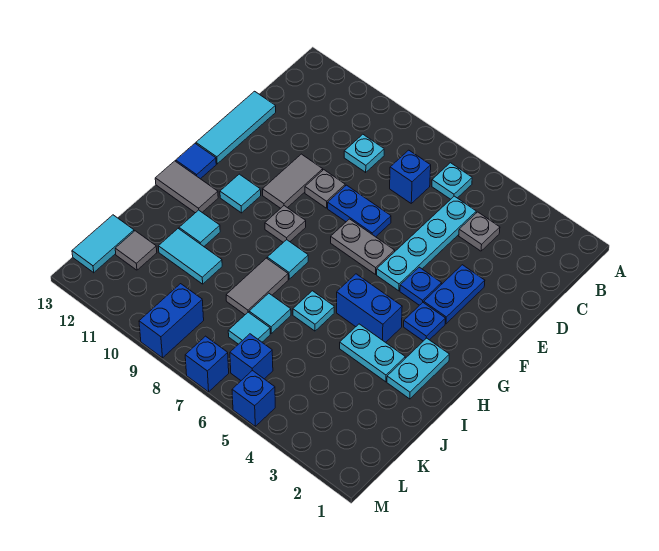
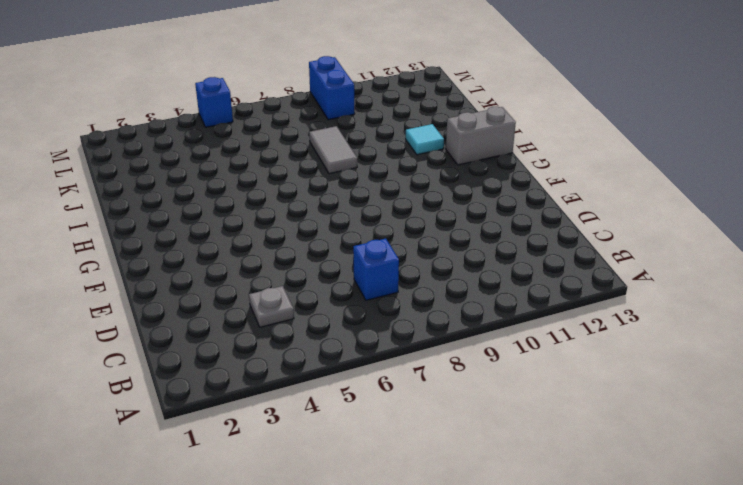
grey brick H12:H13 level 1 -> grey tile H12:H13 level 1
none -> cyan plate B6 level 1
none -> cyan plate C5:F5 level 1
none -> cyan plate C9 level 1
none -> cyan tile D13:F13 level 1

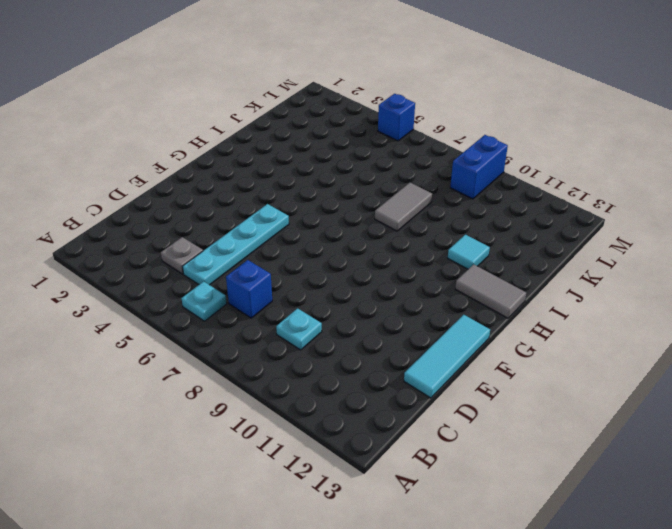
none -> blue plate E3:F3 level 1
none -> blue plate E7:E8 level 1
none -> grey plate E9 level 1
none -> grey tile E10:F10 level 1

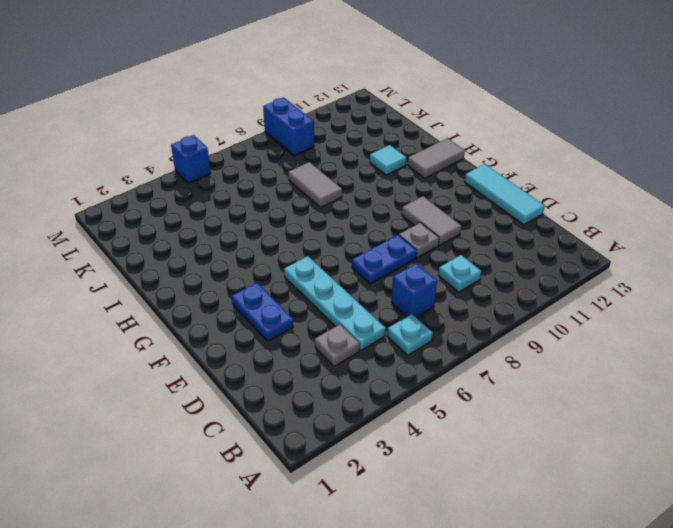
none -> blue plate F4 level 1
none -> grey plate F6:F7 level 1
none -> blue plate G3 level 1
none -> grey plate G9 level 1

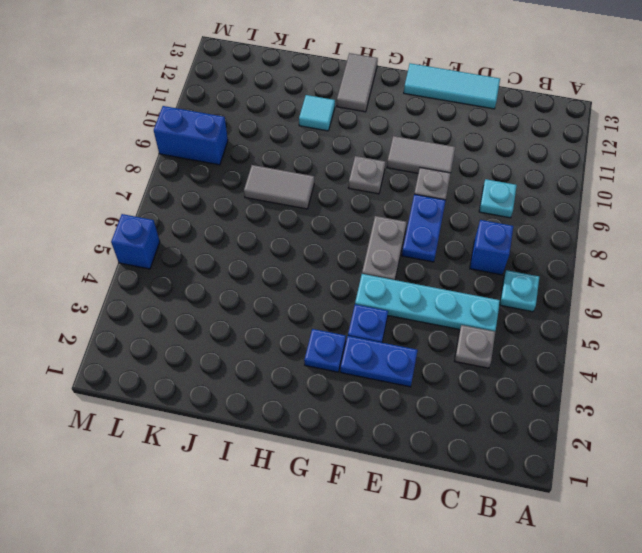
none -> cyan tile G11 level 1
none -> blue tile G13 level 1
none -> cyan plate H2:I2 level 1
none -> blue brick H4:H5 level 1

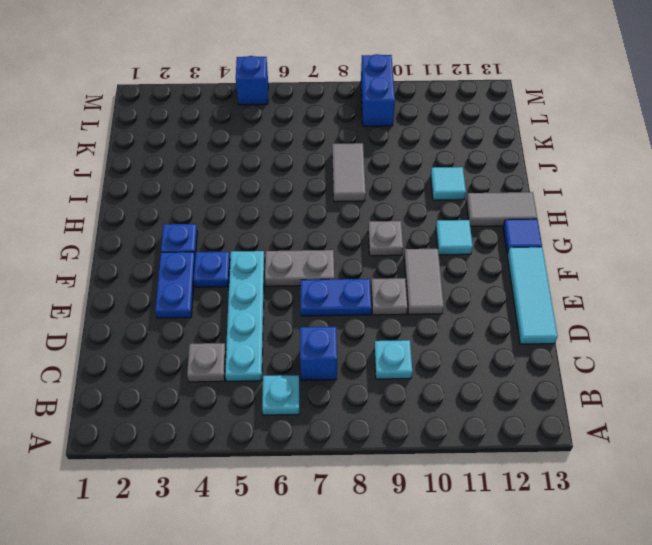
none -> cyan plate H2:I2 level 1
none -> blue brick H4:H5 level 1
none -> cyan tile H8 level 1
none -> cyan plate I3:I4 level 1

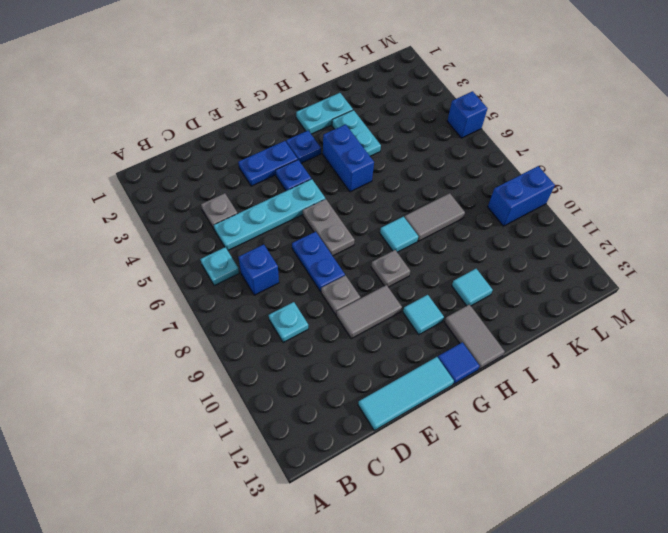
none -> cyan plate I6 level 1
none -> cyan tile J7 level 1
none -> cyan tile J10:J11 level 1
none -> cyan tile K7 level 1

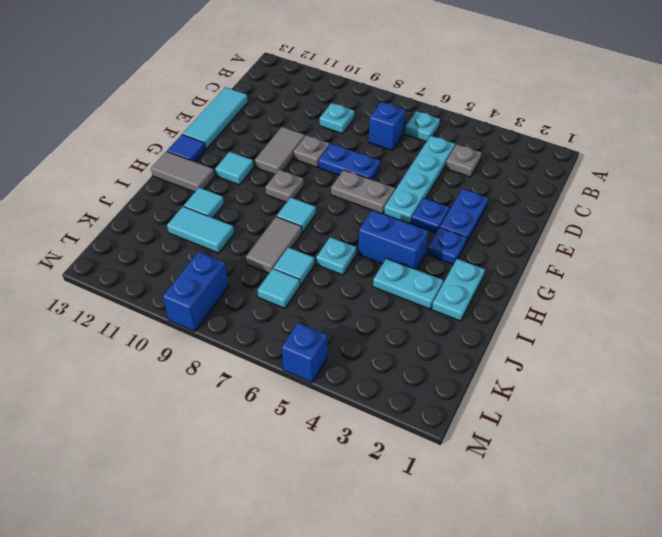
none -> grey tile K12 level 1
none -> cyan tile K13:L13 level 1
none -> blue brick L6 level 1
none -> blue brick M7 level 1

